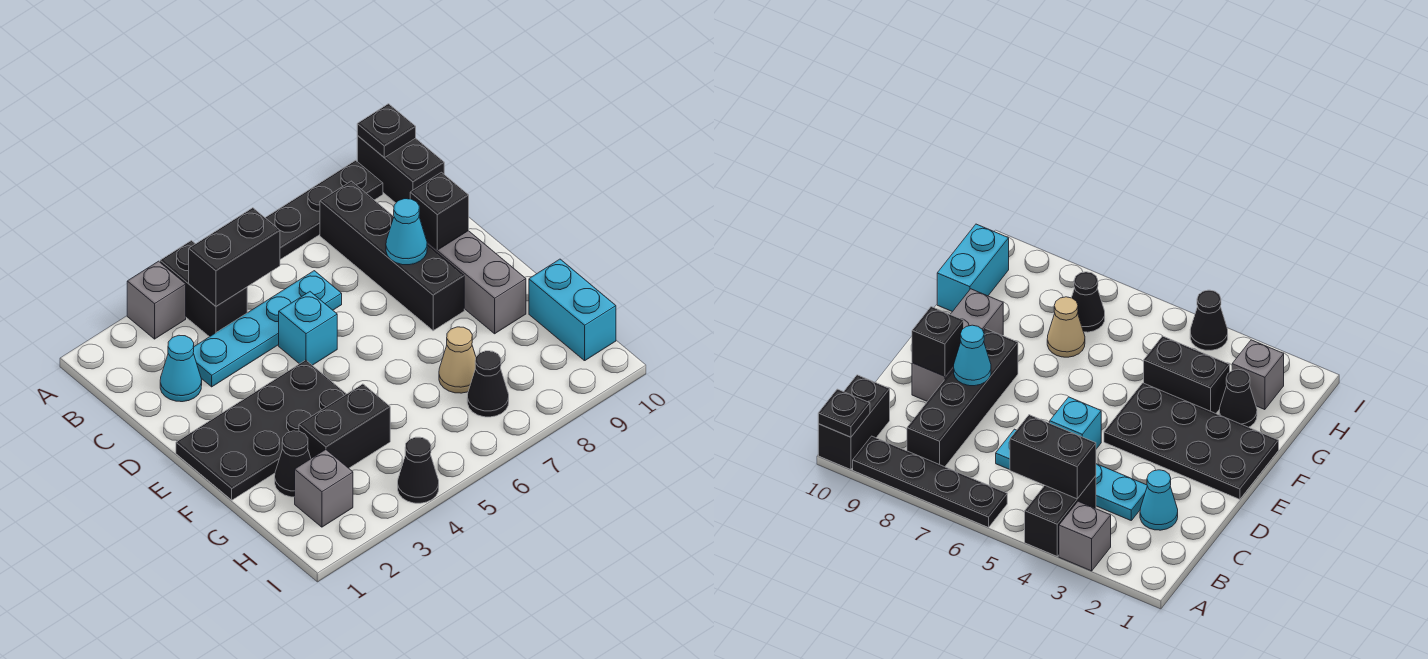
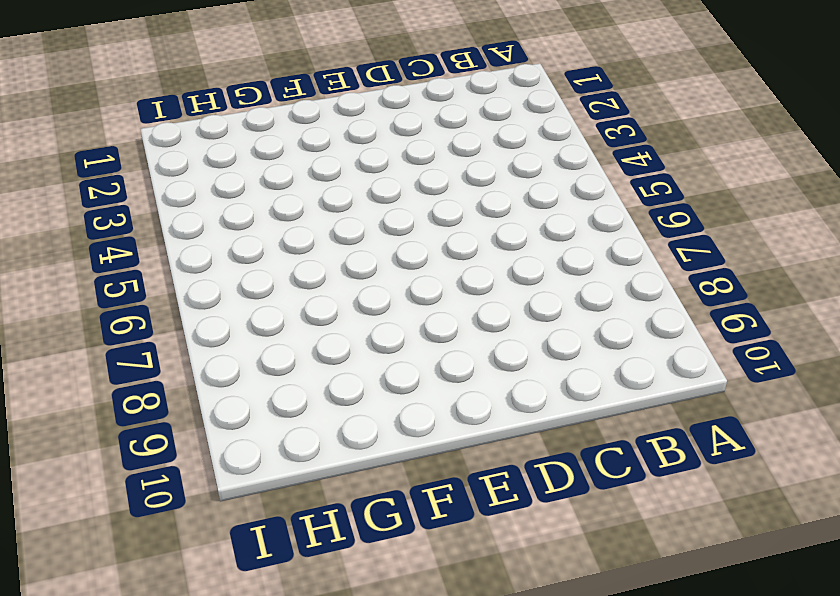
none -> grey brick A3 level 1
none -> black brick A4:B4 level 1
none -> black plate A6:A9 level 1

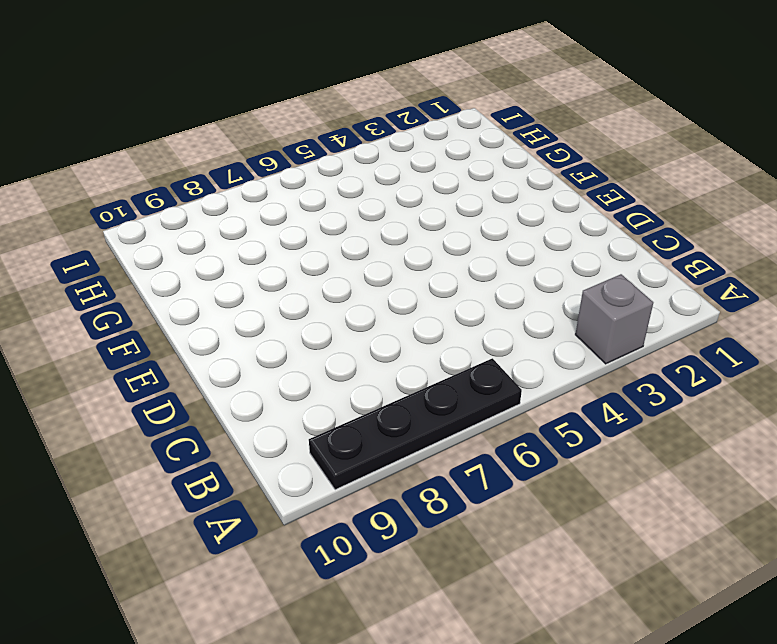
none -> black brick A4:B4 level 1
none -> black brick A10:B10 level 1
none -> black brick B8:E8 level 1

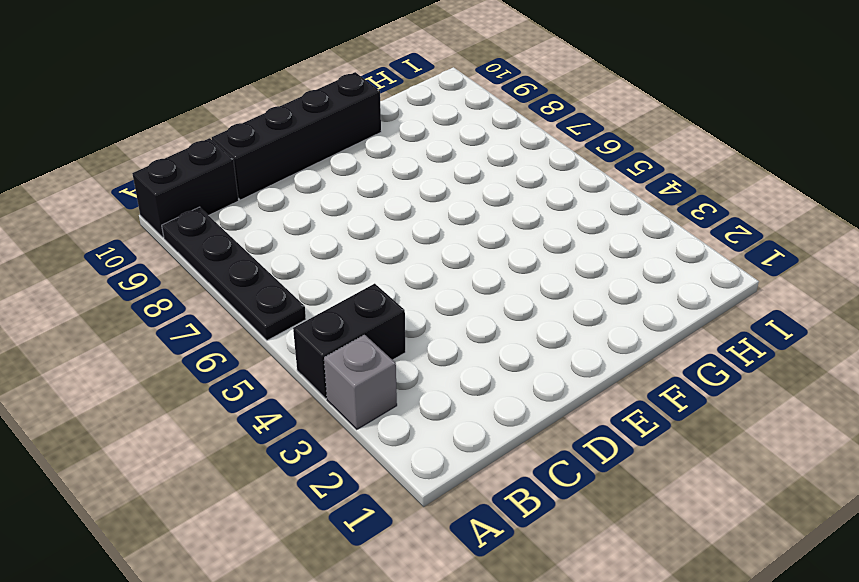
black brick C10:F10 level 1 -> black brick B8:E8 level 1
none -> cyan cone C2 level 1
none -> cyan plate C3:C6 level 1
none -> cyan brick D5 level 1

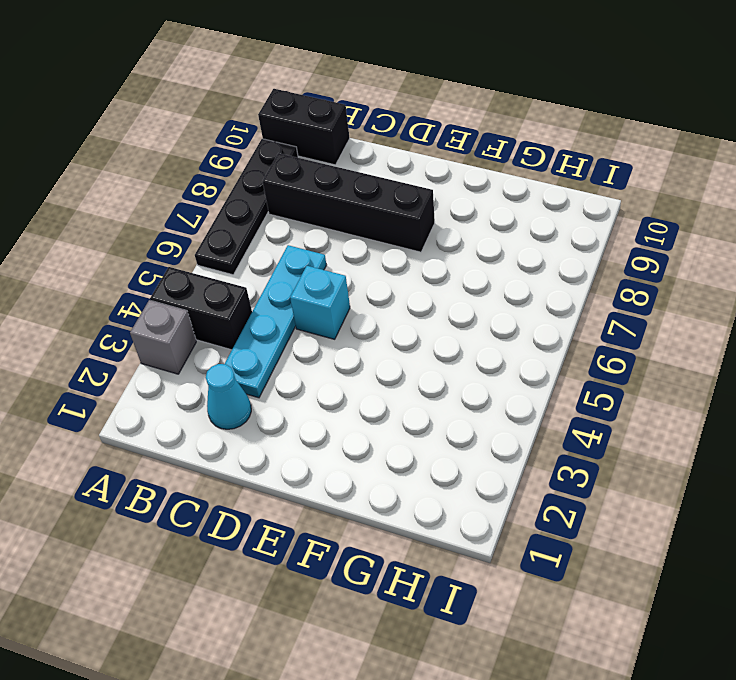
none -> grey brick D9:F9 level 1
none -> black plate E1:F4 level 1
none -> black cone G2 level 1

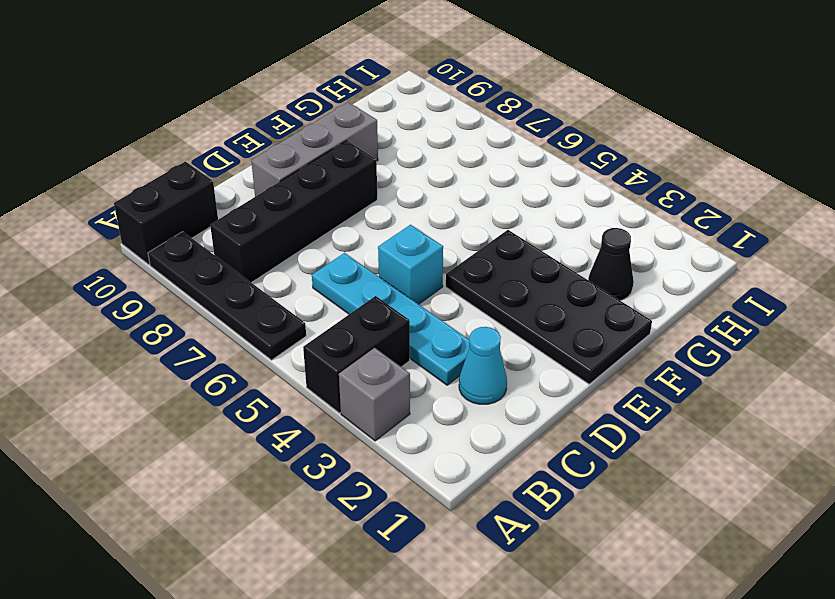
none -> black brick G3:G4 level 1
none -> tan cone G7 level 1
none -> cyan brick G10:H10 level 1

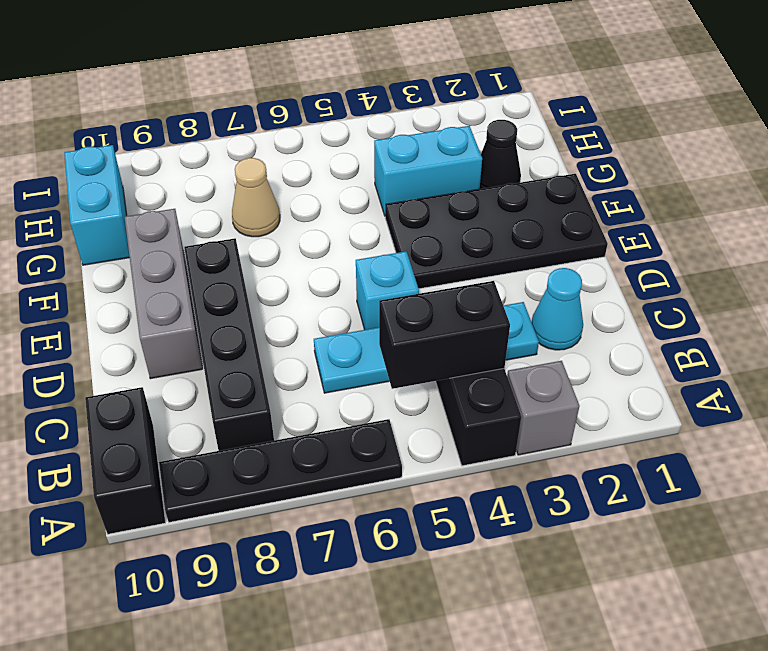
cyan brick G3:G4 level 1 -> black brick G3:G4 level 1
none -> grey brick H2 level 1
none -> black cone H7 level 1
none -> black cone I4 level 1

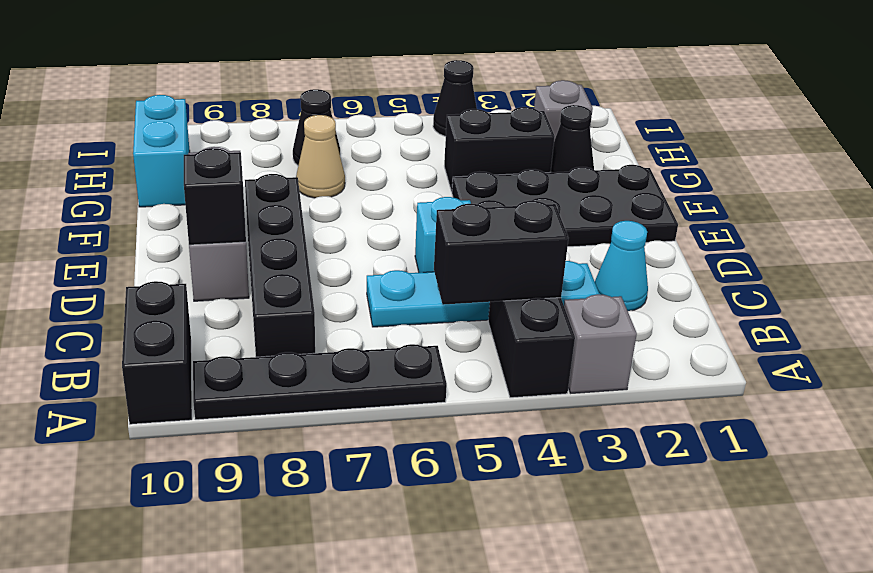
none -> black plate A10 level 2
none -> cyan cone D8 level 2

